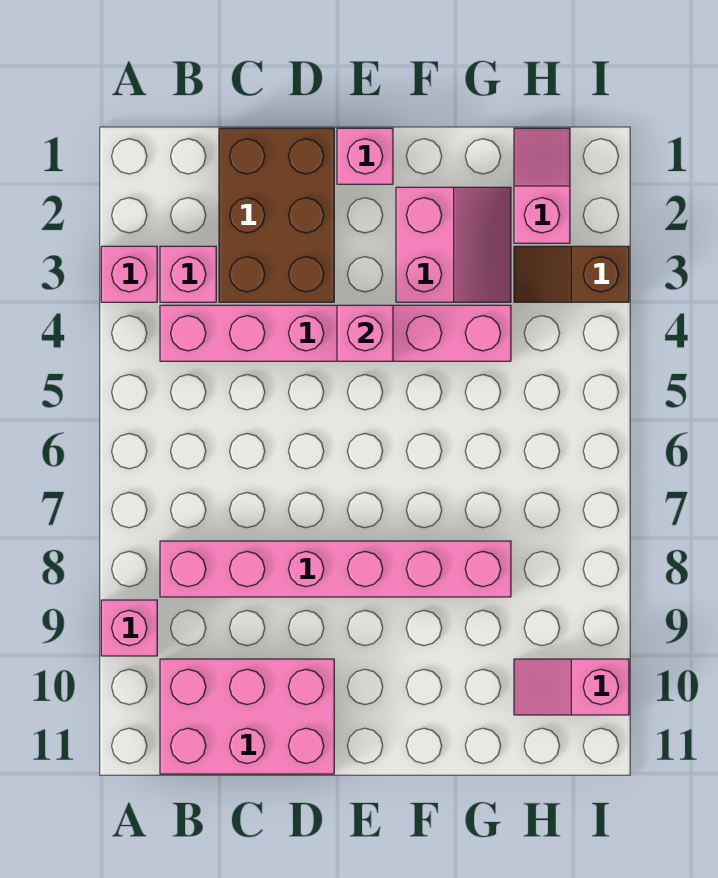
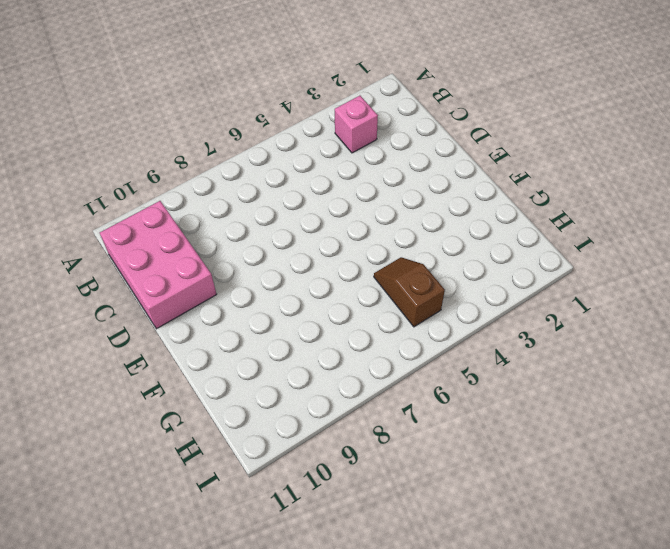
brown slope G5:H5 level 1 top H -> brown slope H3:I3 level 1 top I
none -> pink brick A3 level 1
none -> pink brick A9 level 1
none -> pink brick B4:G4 level 1

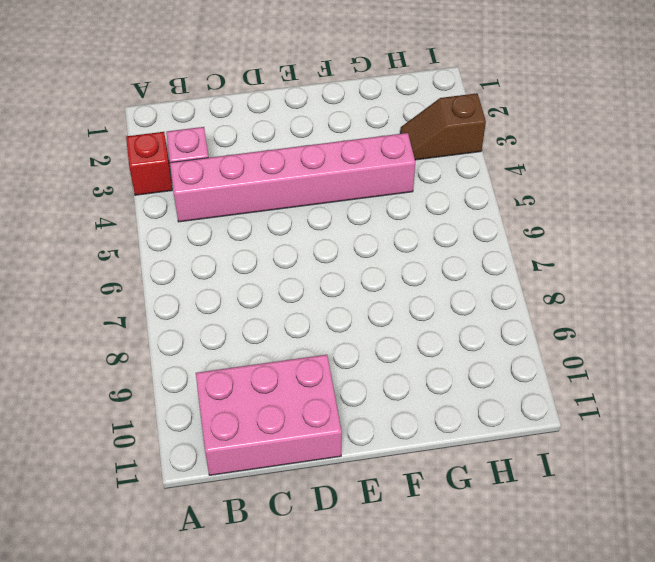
red brick A3 level 1 -> pink brick A3 level 1
none -> pink brick A9 level 1
none -> pink brick B8:G8 level 1
none -> brown brick C1:D3 level 1

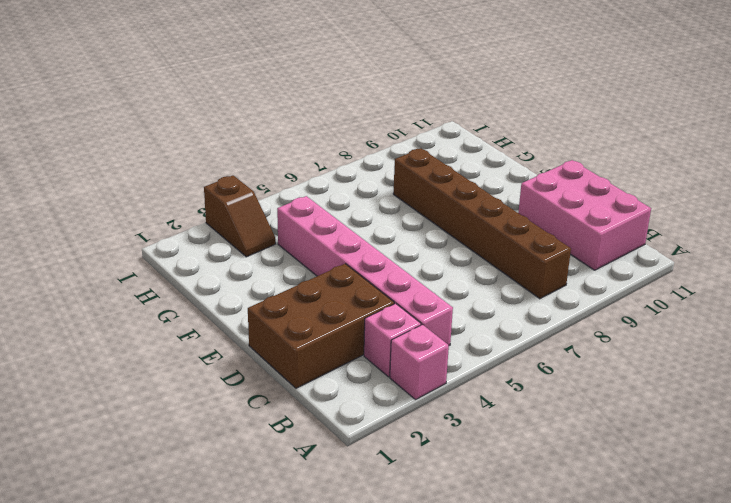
brown brick B8:G8 level 1 -> pink brick B8:G8 level 1
none -> pink brick A9 level 1
none -> pink brick E1 level 1
none -> pink slope F2:G3 level 1 top F

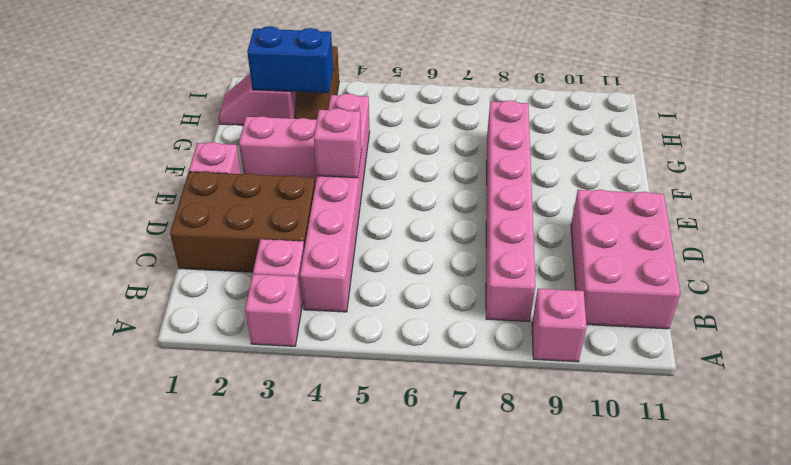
blue brick H2:H3 level 2 -> none
none -> pink slope H10:I10 level 1 top I

